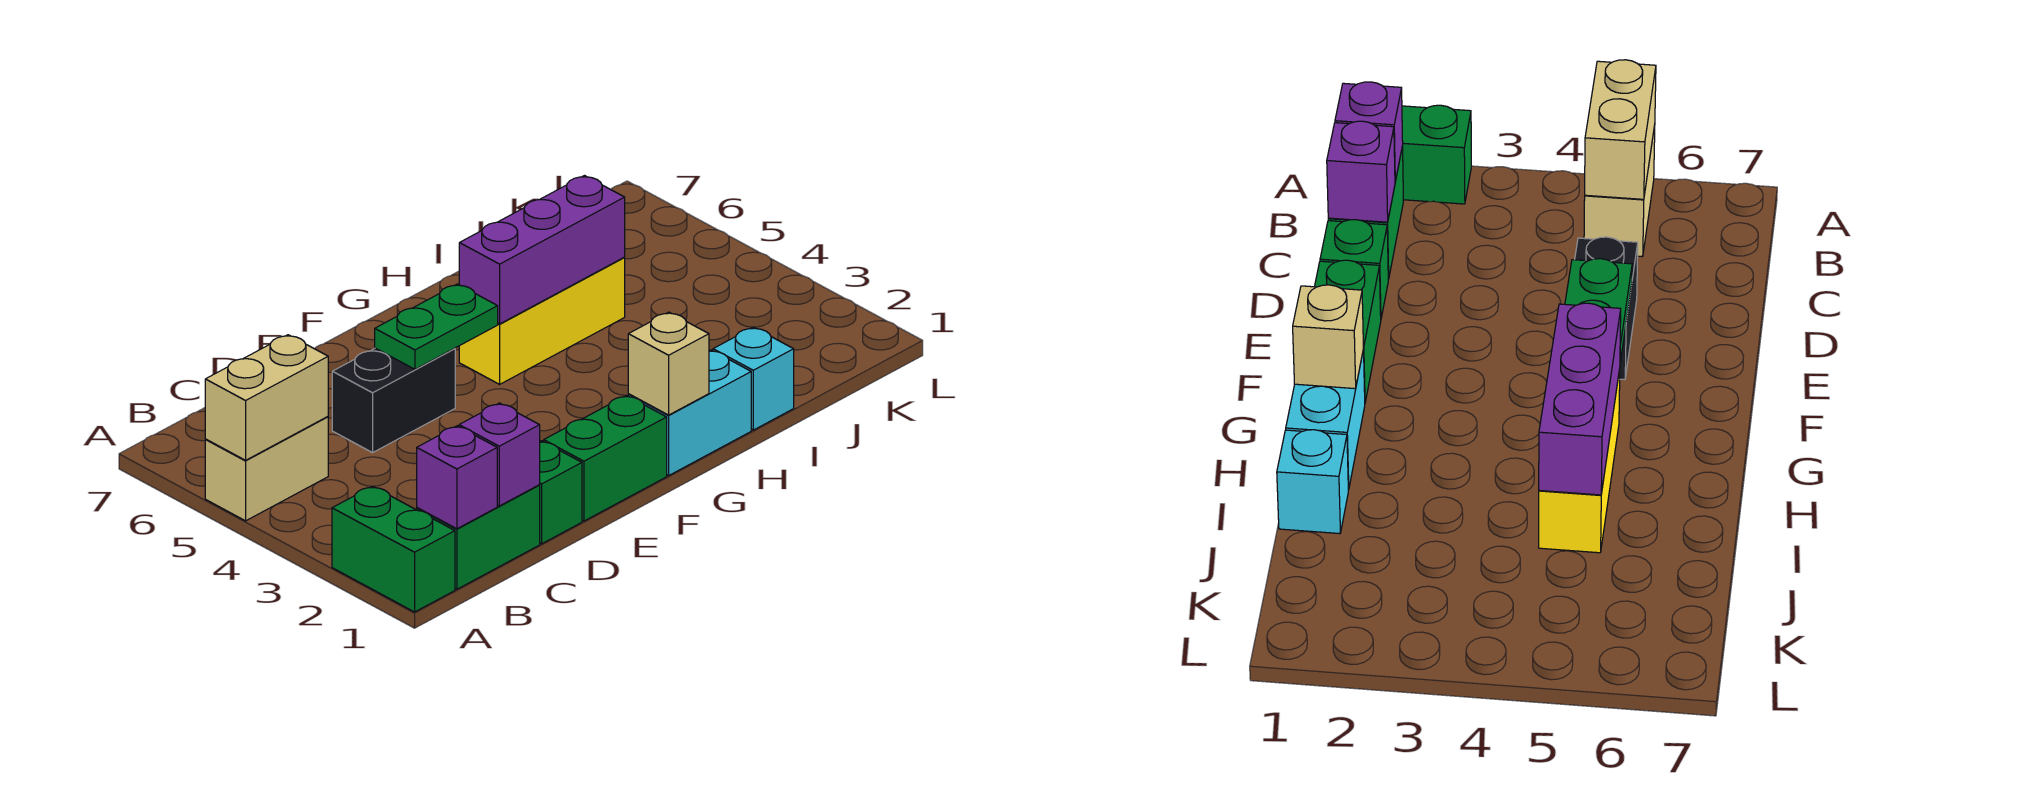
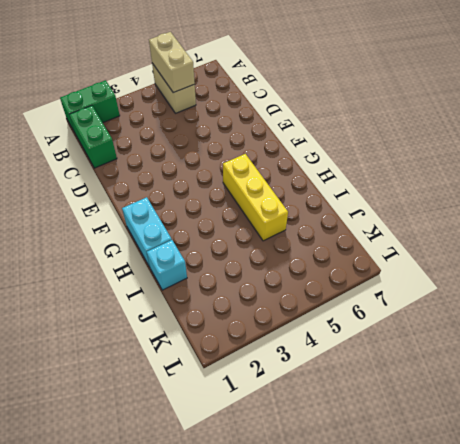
none -> green brick D1 level 1
none -> black brick D5:E5 level 1
none -> green brick E1:F1 level 1

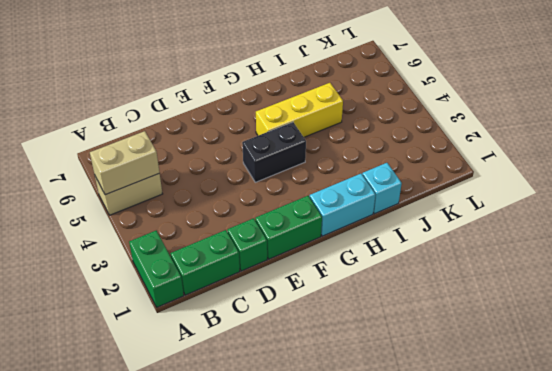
black brick F4:G4 level 1 -> black brick D5:E5 level 1
none -> purple brick B1 level 2
none -> purple brick C1 level 2
none -> green plate E5:F5 level 2

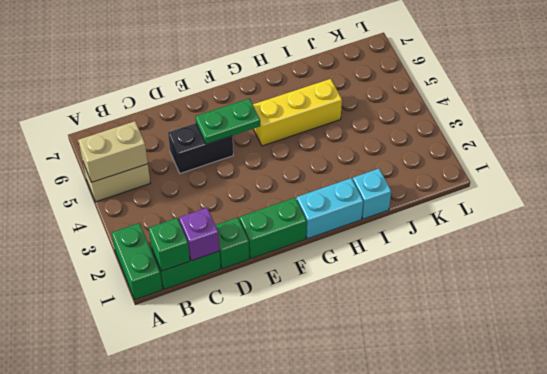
green brick B1 level 2 -> purple brick B1 level 2
none -> tan brick G1 level 2
none -> purple brick G5:I5 level 2

